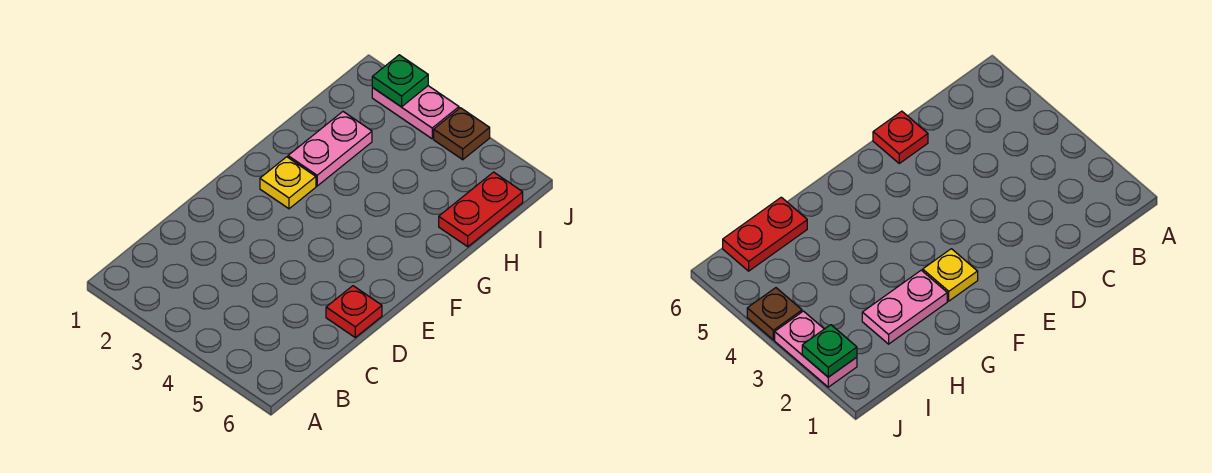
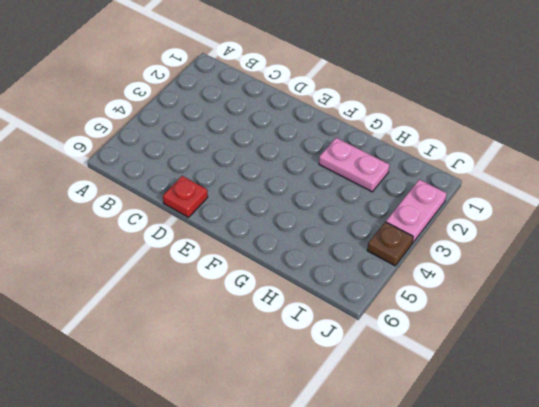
none -> yellow plate F2 level 1
none -> red plate H6:I6 level 1

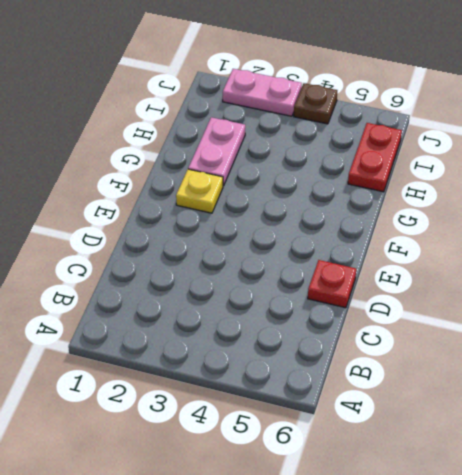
none -> green plate J2 level 2

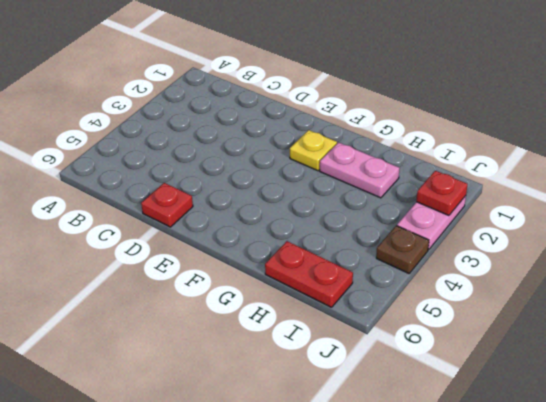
red plate J2 level 2 -> green plate J2 level 2

